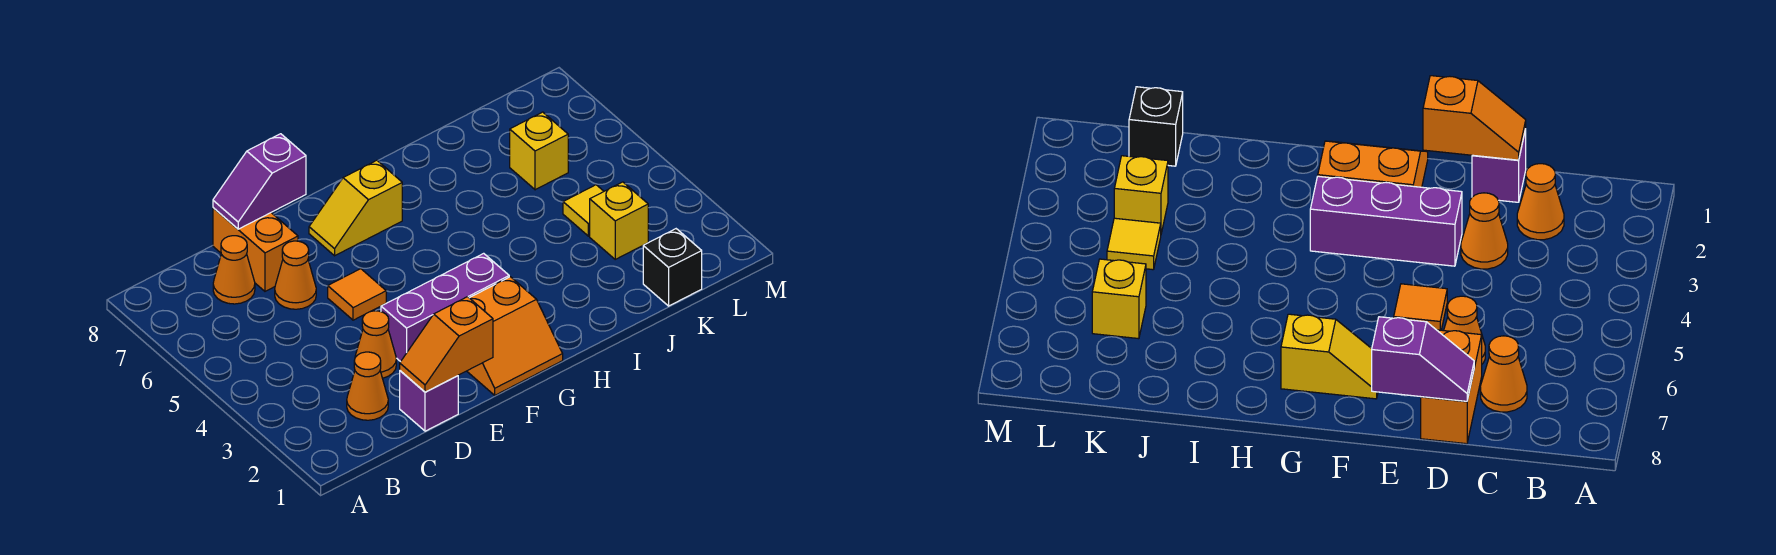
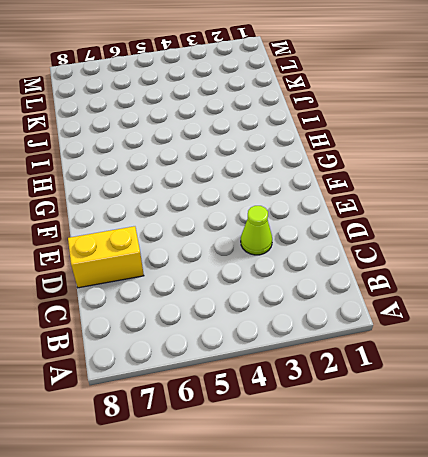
lime cone D3 level 1 -> orange cone D3 level 1
yellow brick D7:D8 level 1 -> orange brick D7:D8 level 1
none -> orange cone C2 level 1
none -> orange cone C7 level 1
none -> purple brick D1 level 1

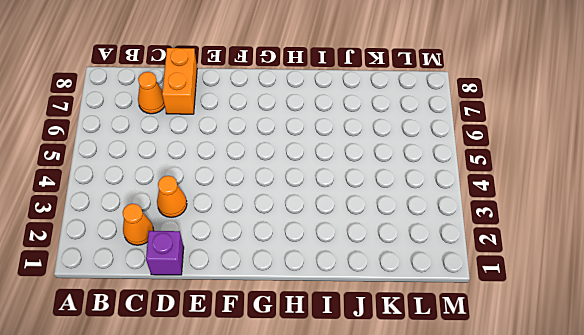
none -> orange cone D6 level 1
none -> purple brick E3:G3 level 1
none -> orange tile E5 level 1

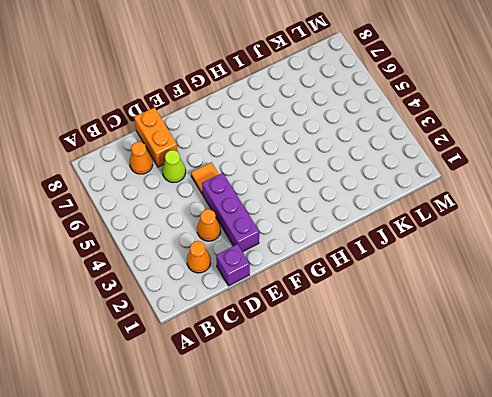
lime cone D6 level 1 -> orange cone D6 level 1
purple brick E2:E4 level 1 -> purple brick E3:G3 level 1
none -> orange slope F1:G2 level 1 top 2
none -> yellow slope F7:G7 level 1 top G
none -> black brick K1 level 1

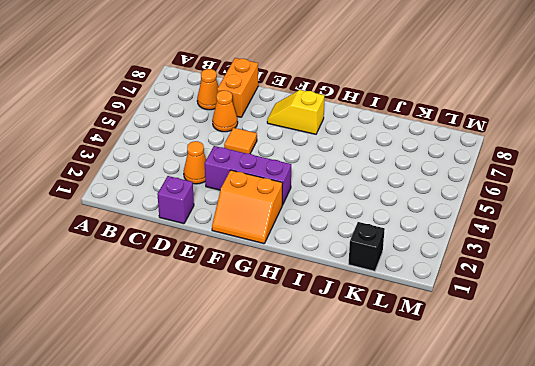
none -> orange cone C2 level 1
none -> yellow brick K3 level 1
none -> yellow tile K4 level 1

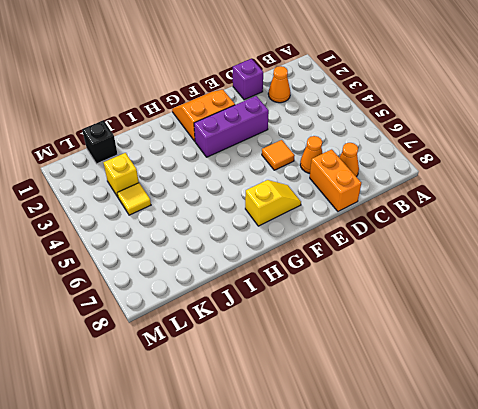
none -> orange cone D3 level 1
none -> yellow brick K6 level 1
none -> orange slope D1:E1 level 2 top E

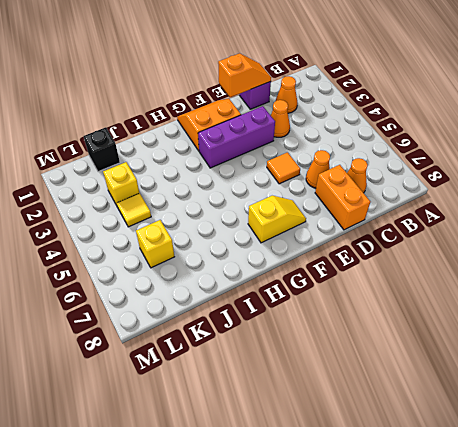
none -> purple slope D8:E8 level 2 top E

